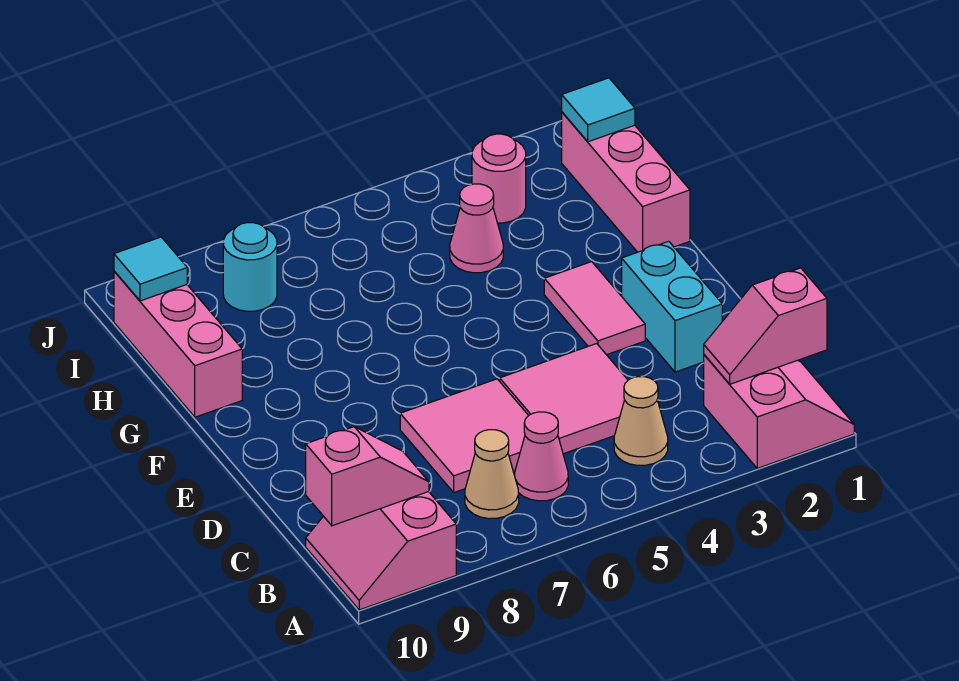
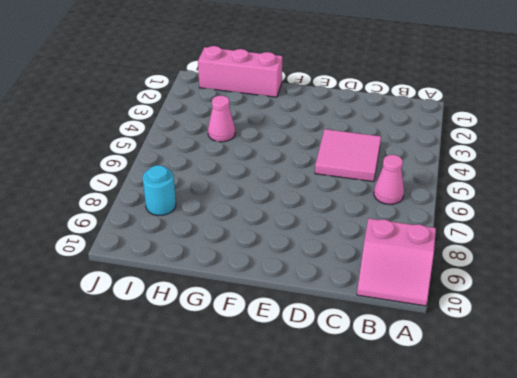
none -> pink slope A1:B2 level 1 top 2
none -> tan cone B4 level 1
none -> tan cone B7 level 1

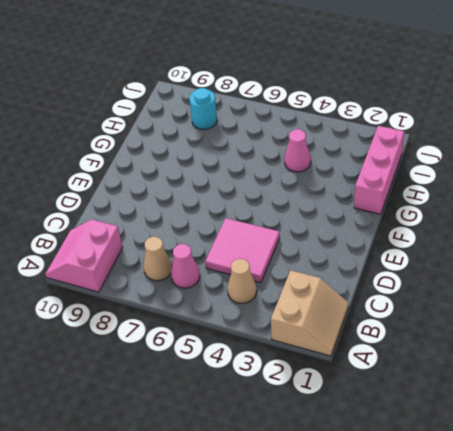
tan slope A1:B2 level 1 top 2 -> pink slope A1:B2 level 1 top 2
none -> pink tile C6:D7 level 1
none -> cyan brick D2:E2 level 1
none -> pink tile E3:F3 level 1

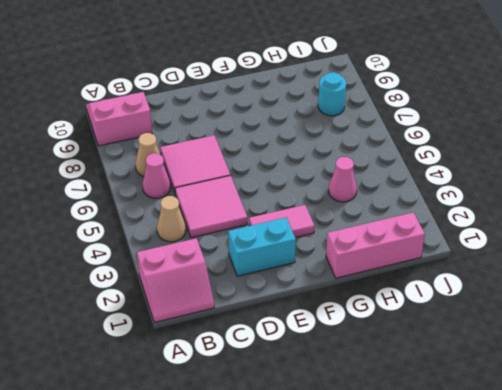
none -> pink brick G10:I10 level 1
none -> pink round brick I3 level 1
none -> pink slope B1:B2 level 2 top 1

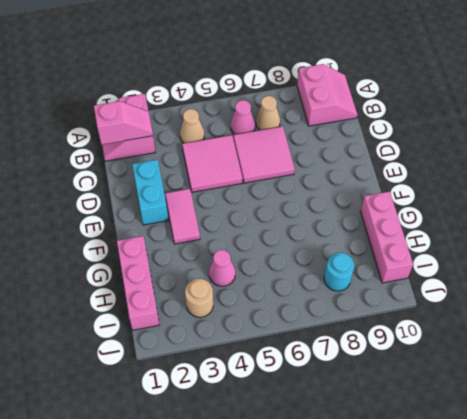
tan round brick I3 level 1 -> pink round brick I3 level 1
none -> pink slope B9:B10 level 2 top 10
none -> cyan tile I1 level 2
none -> cyan tile I10 level 2

